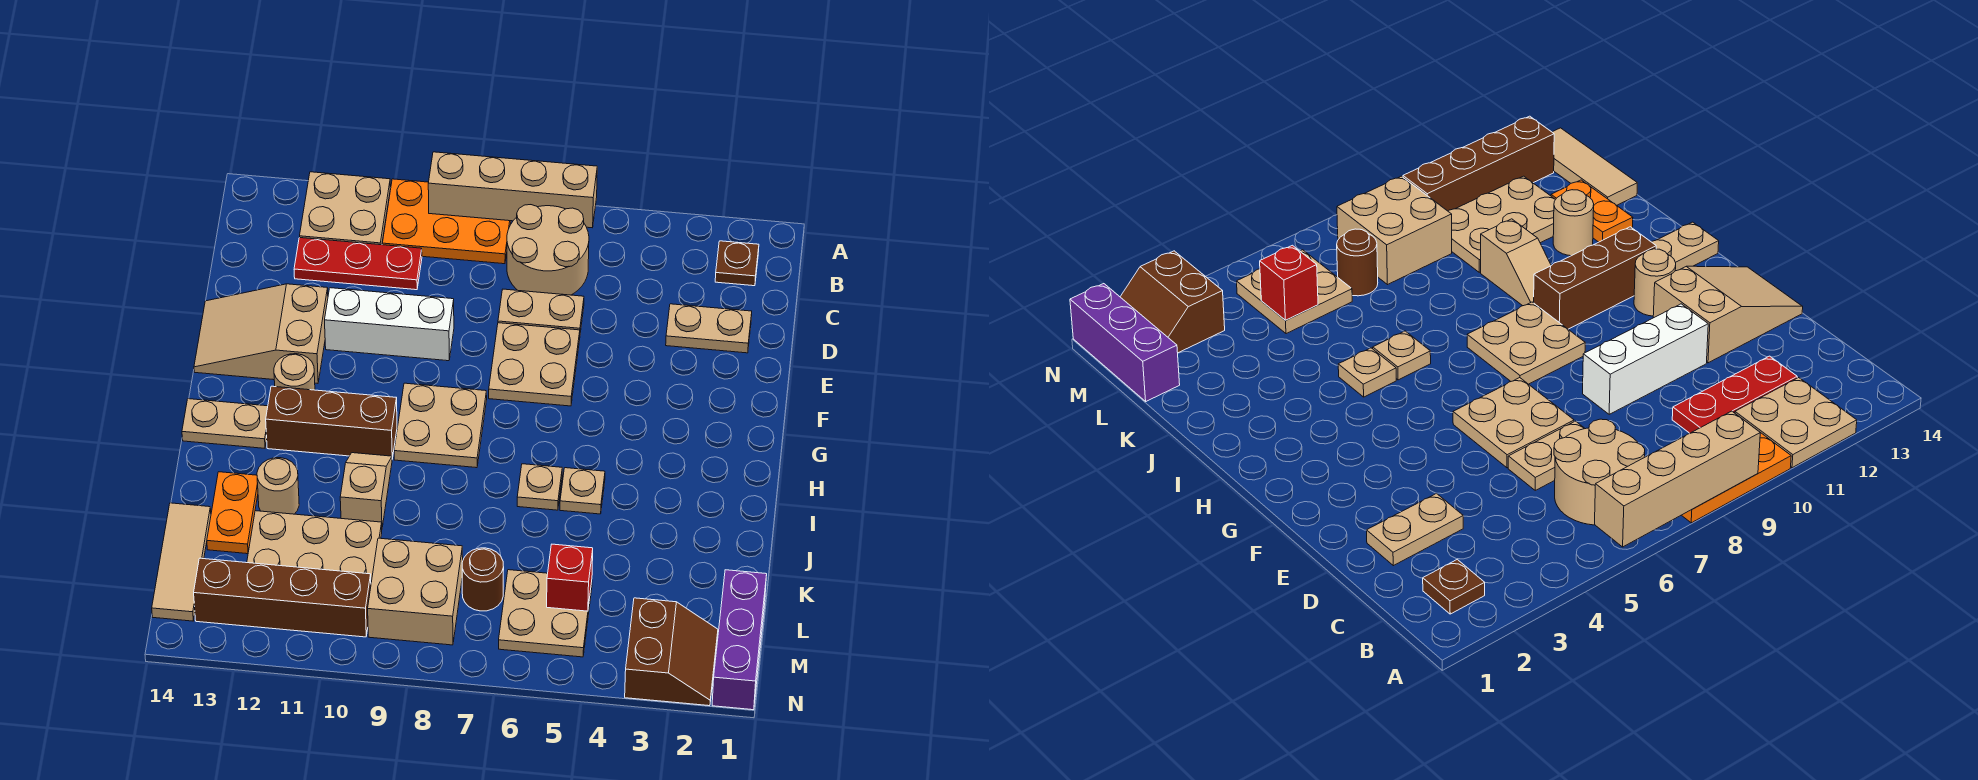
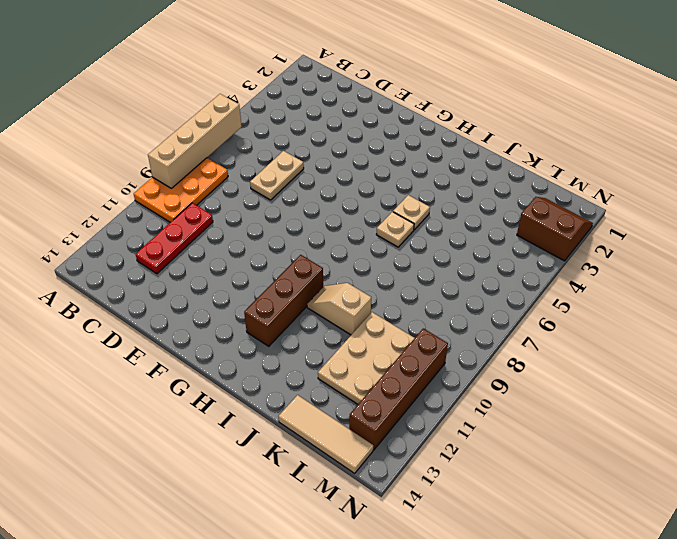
none -> tan plate A11:B12 level 1
none -> brown plate B2 level 1
none -> tan round brick B6:C7 level 1

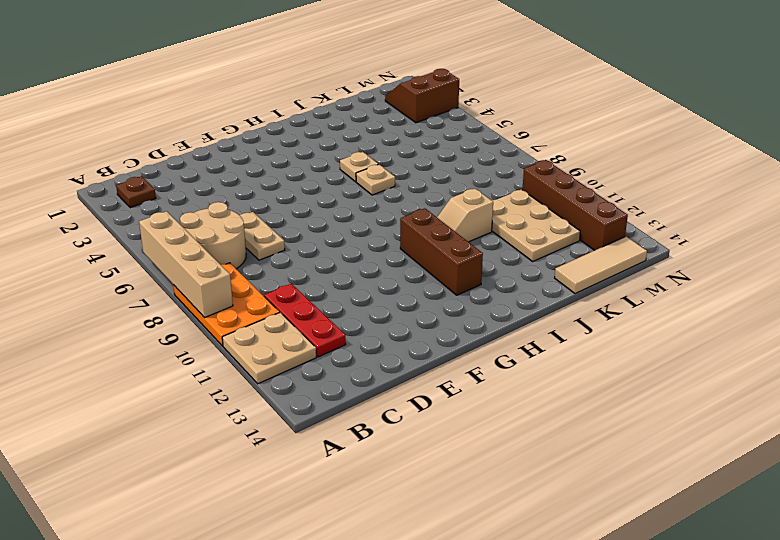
none -> tan plate D2:D3 level 1
none -> tan plate E6:F7 level 1
none -> white brick E9:E11 level 1

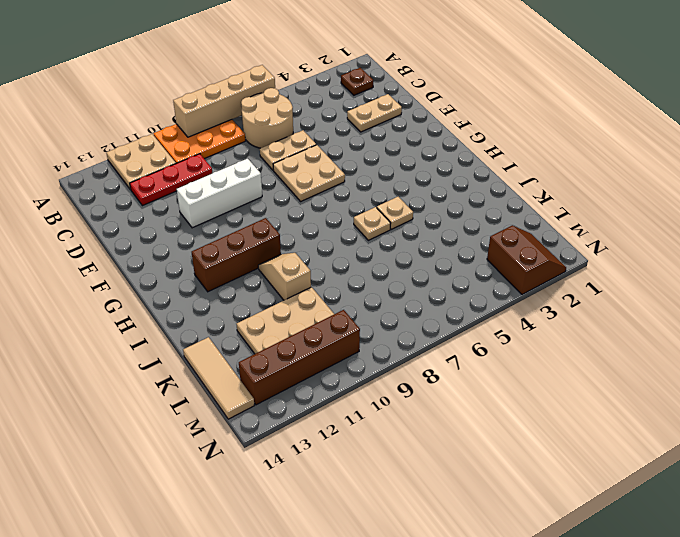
none -> tan slope E12:F14 level 1 top 12
none -> tan plate G8:H9 level 1
none -> tan round brick G12 level 1

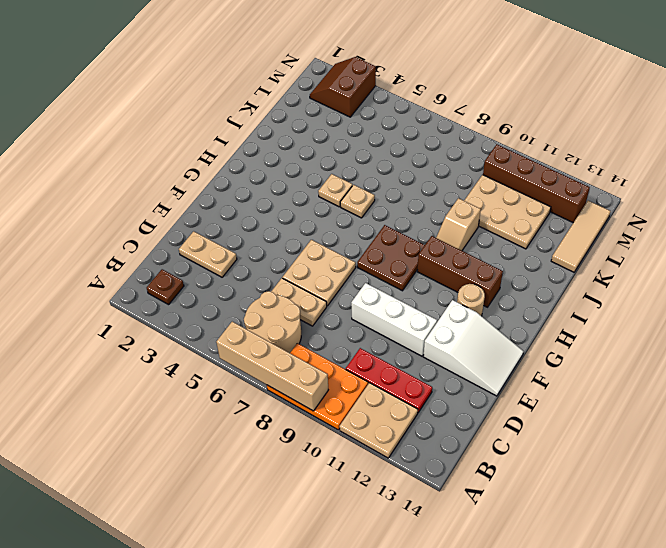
white slope E12:F14 level 1 top 12 -> tan slope E12:F14 level 1 top 12
brown plate G8:H9 level 1 -> tan plate G8:H9 level 1
none -> tan plate H13:H14 level 1
none -> tan round brick J12 level 1
none -> orange plate J13:K13 level 1

